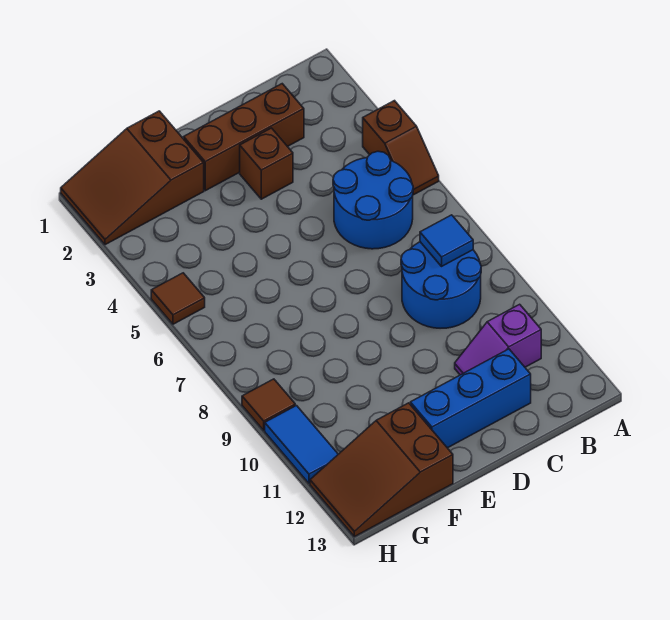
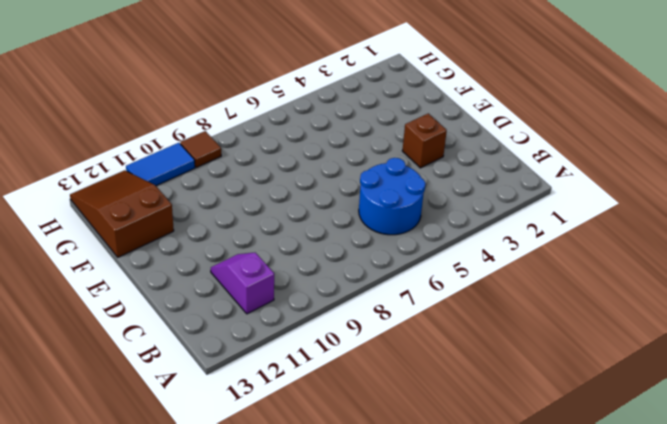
none -> brown slope A4:A5 level 1 top 4
none -> blue round brick B8:C9 level 1
none -> brown brick C2:E2 level 1

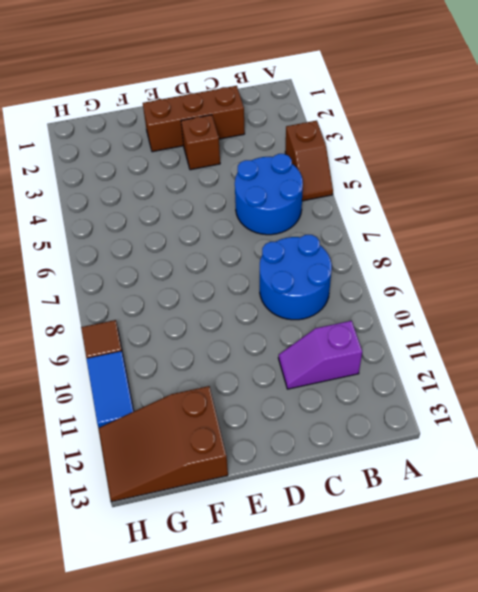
none -> blue brick C12:E12 level 1
none -> brown slope F1:H2 level 1 top F
none -> brown tile H5 level 1

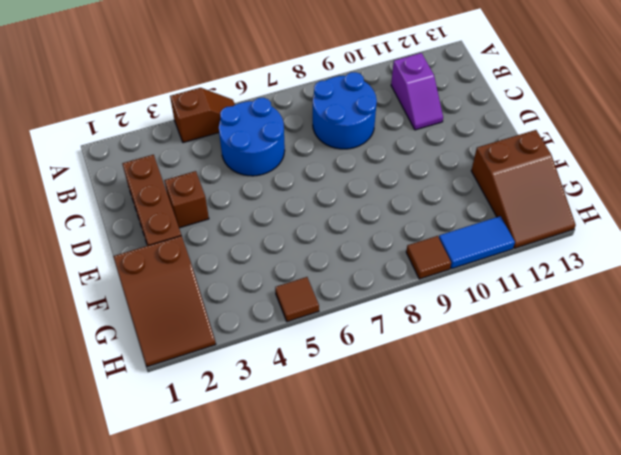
none -> blue brick C12:E12 level 1
none -> blue tile B8 level 2

